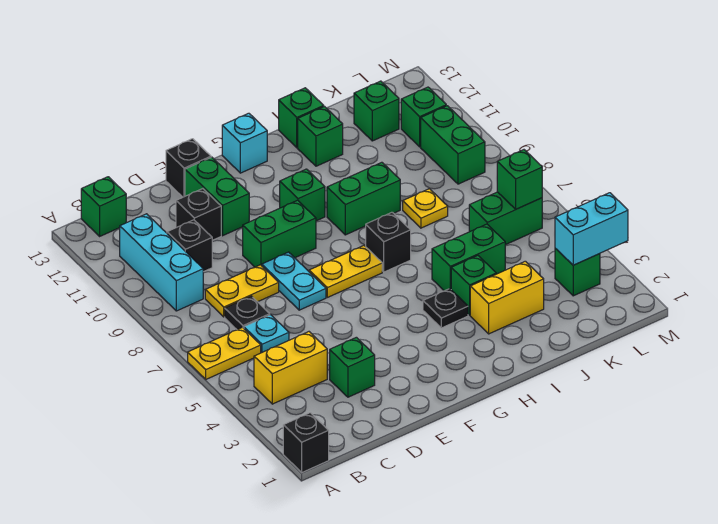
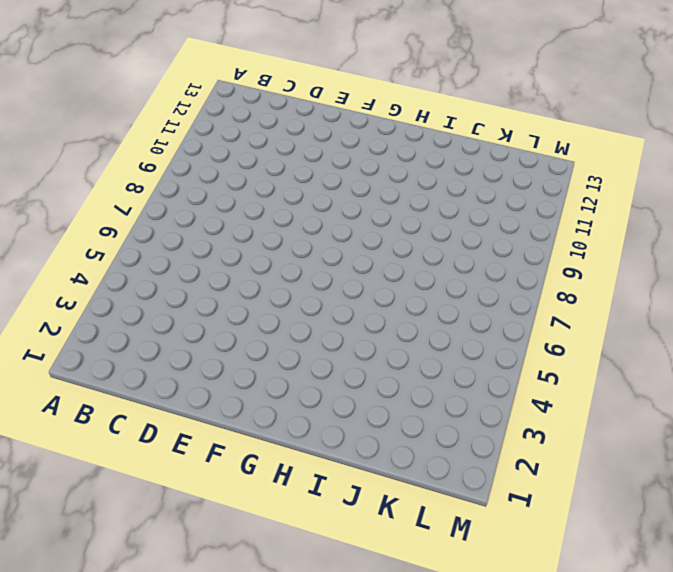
none -> black brick A1 level 1
none -> yellow plate A6:B6 level 1
none -> yellow brick B4:C4 level 1
none -> cyan brick B9:B11 level 1

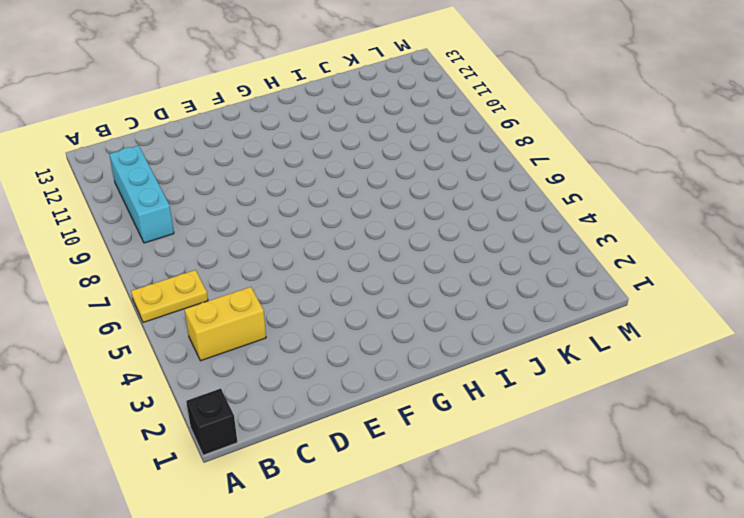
none -> green brick B13 level 1
none -> cyan plate C6 level 1
none -> black plate C7 level 1
none -> yellow plate C8:D8 level 1

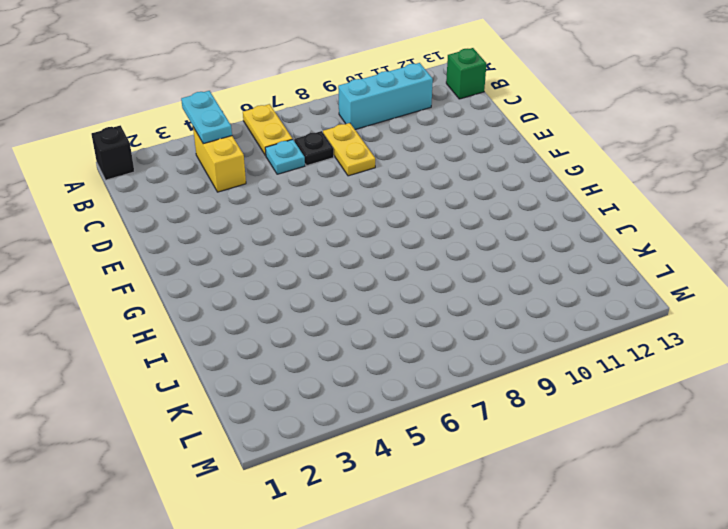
cyan plate A4:B4 level 2 -> cyan plate E7:E8 level 1
none -> black brick C10 level 1
none -> green brick D3 level 1
none -> black brick D11 level 1
none -> green brick E9:F9 level 1

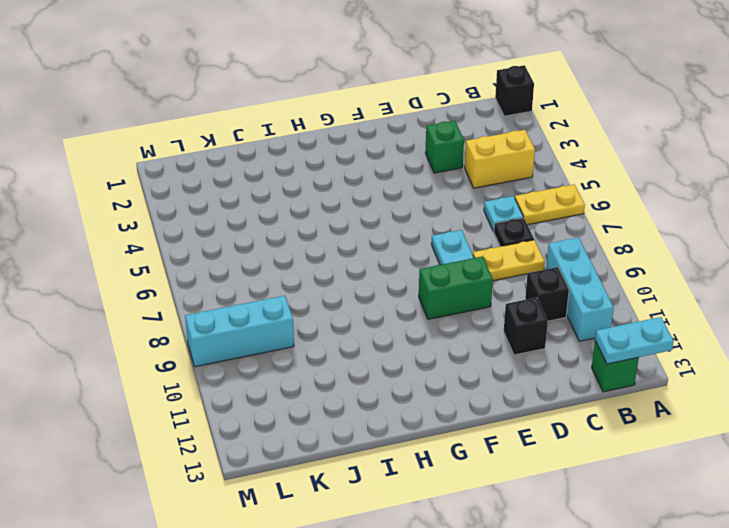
cyan plate A13:B13 level 2 -> none
cyan brick K9:M9 level 1 -> green brick L9:L10 level 1
none -> green brick E11:E12 level 1
none -> black brick E13 level 1
none -> yellow plate F7:G7 level 1
none -> green brick G10 level 1

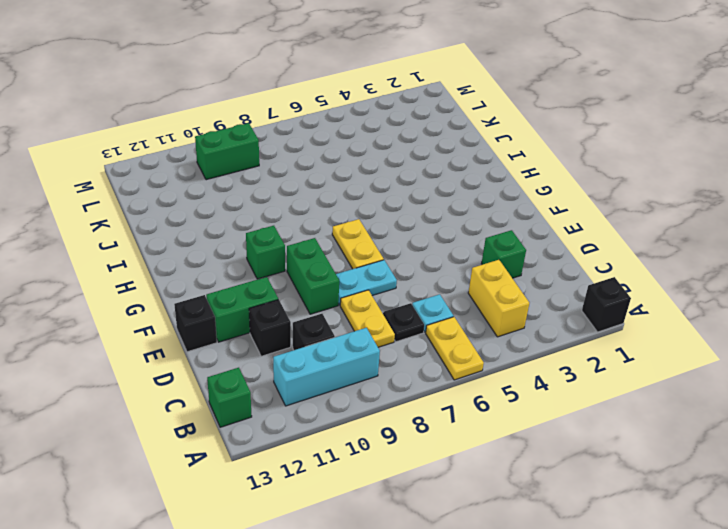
none -> cyan brick G13 level 1
none -> black plate H4 level 1
none -> black brick H7 level 1
none -> green brick H9:I9 level 1

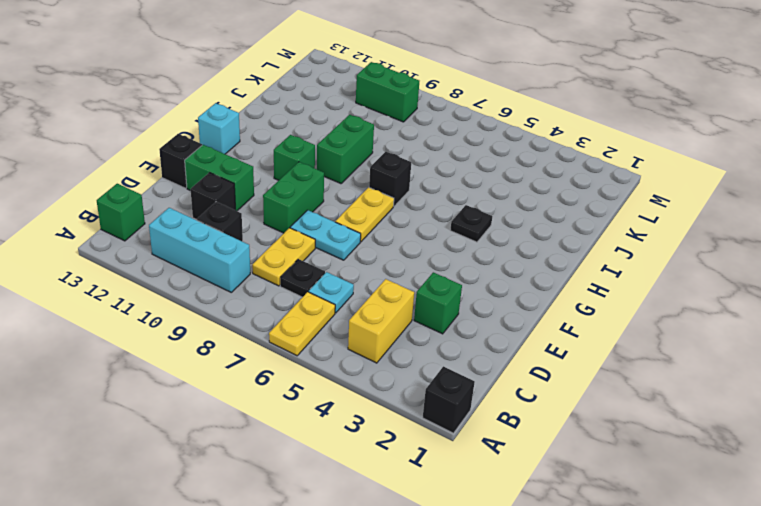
none -> yellow brick I3:J3 level 1
none -> green brick I4 level 1
none -> green brick I5:J5 level 1
none -> green brick I12 level 1

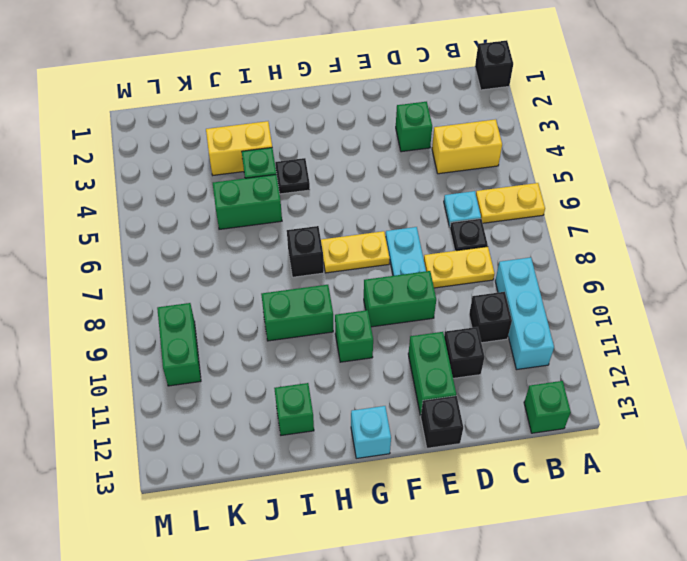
none -> green brick I13 level 1
none -> yellow plate J8 level 1
none -> green brick K6:L6 level 1
none -> green brick K12 level 1

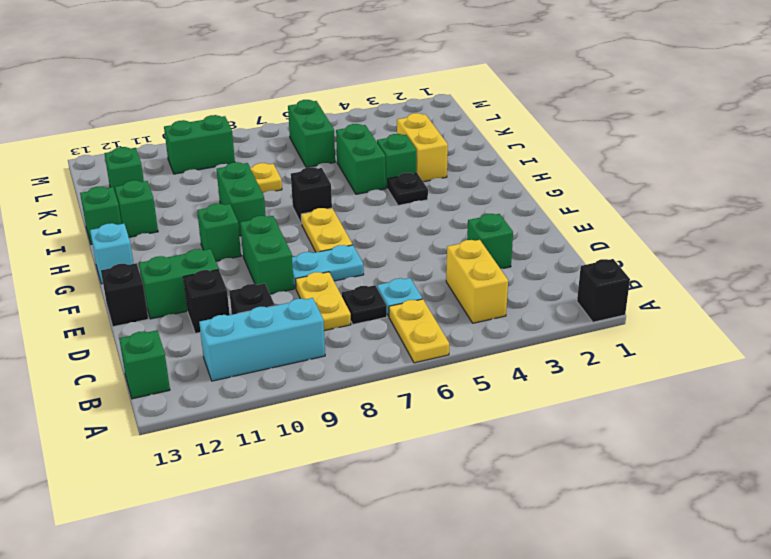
none -> green brick L3 level 1
none -> green brick L11 level 1
none -> cyan brick L3:M3 level 2
none -> green brick L6 level 2

